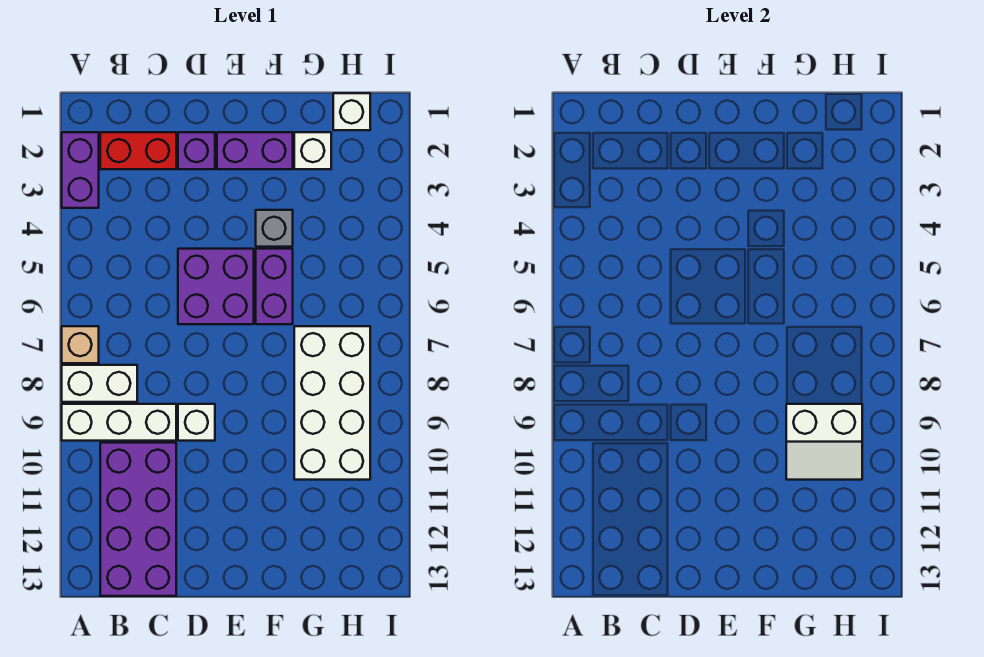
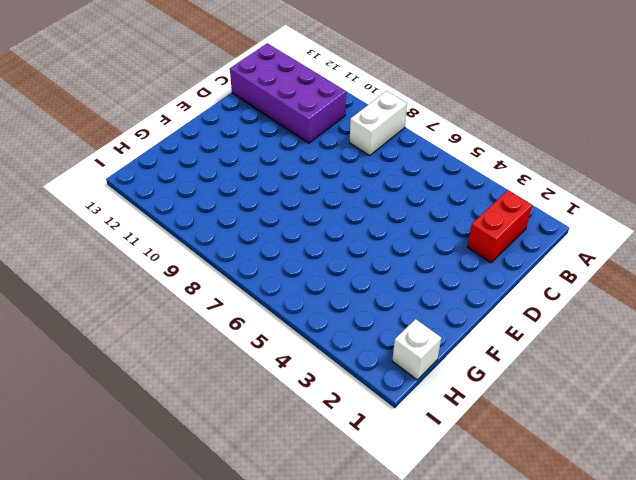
none -> purple brick A2:A3 level 1
none -> tan brick A7 level 1
none -> white brick A9:C9 level 1

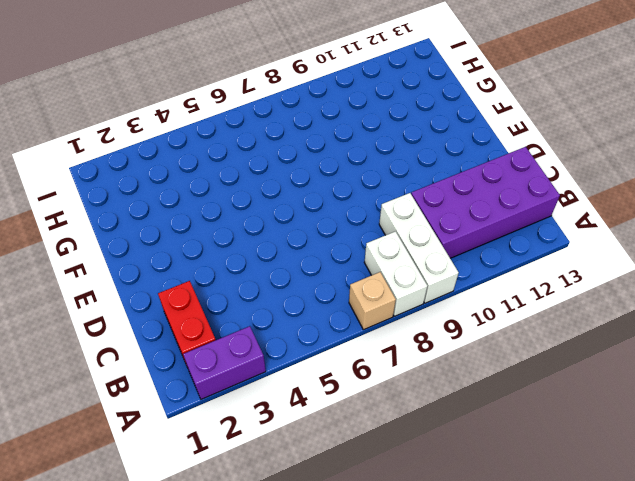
none -> purple brick D2 level 1
none -> purple brick D5:E6 level 1
none -> white brick D9 level 1

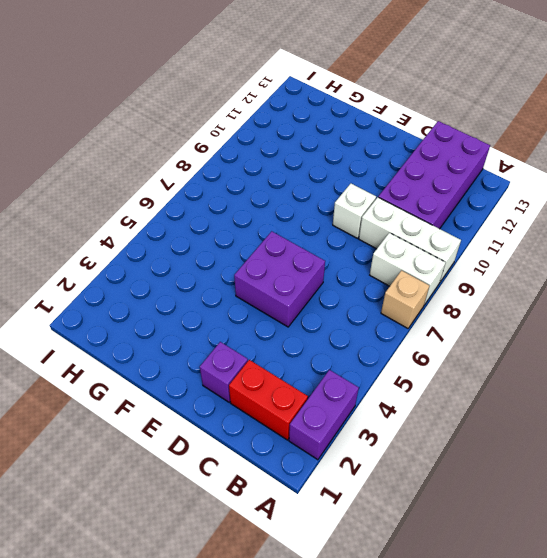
none -> purple brick E2:F2 level 1
none -> grey brick F4 level 1
none -> purple brick F5:F6 level 1

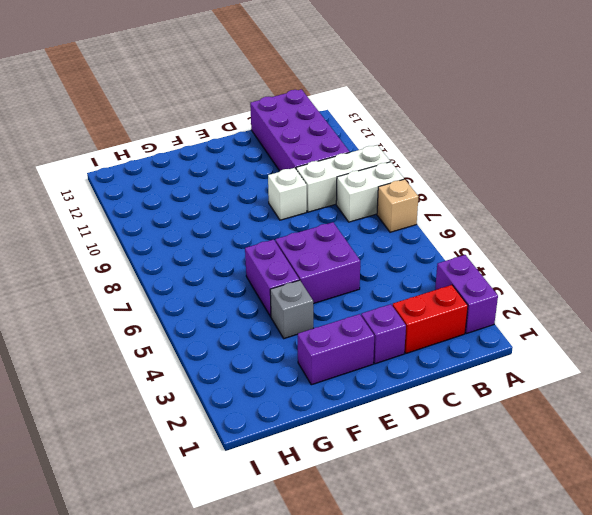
none -> white brick G2 level 1
none -> white brick G7:H10 level 1
none -> white brick H1 level 1

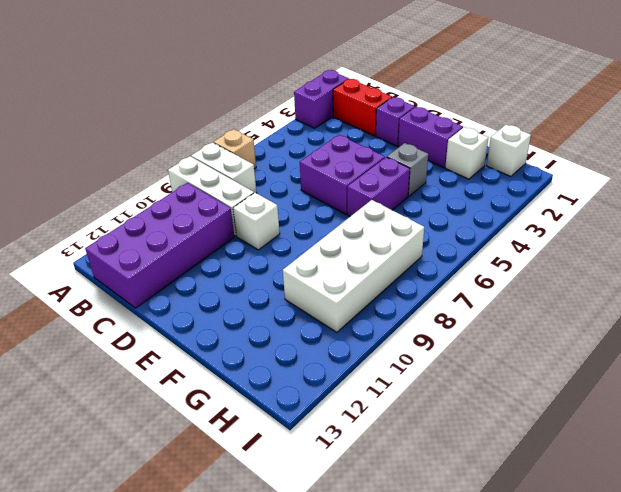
none -> white slope G9:H10 level 2 top 9

